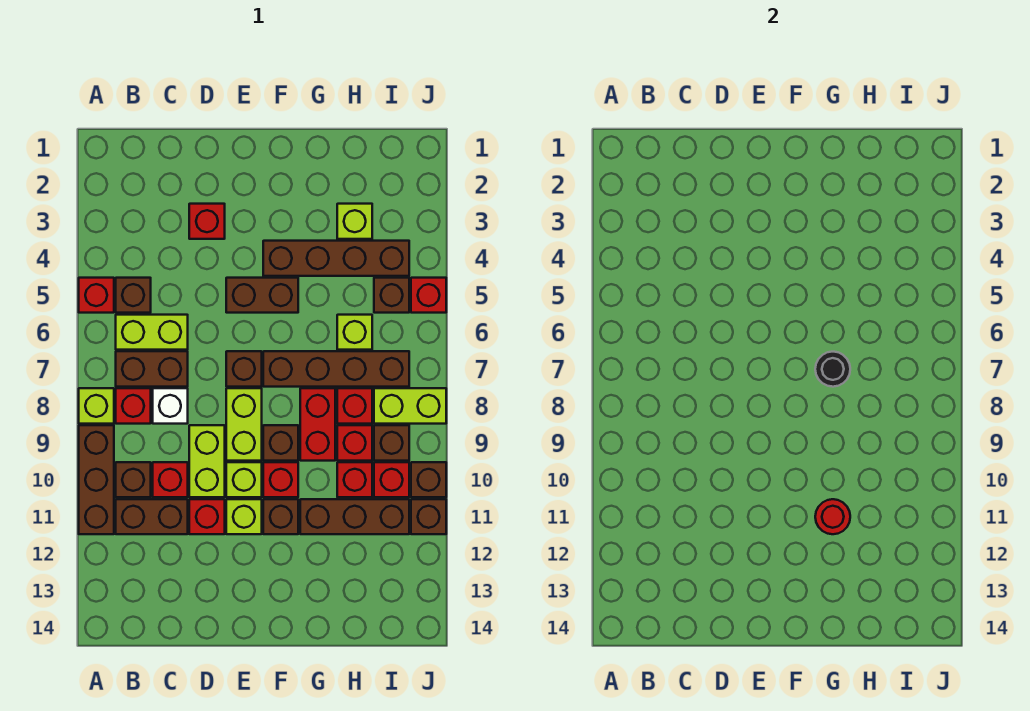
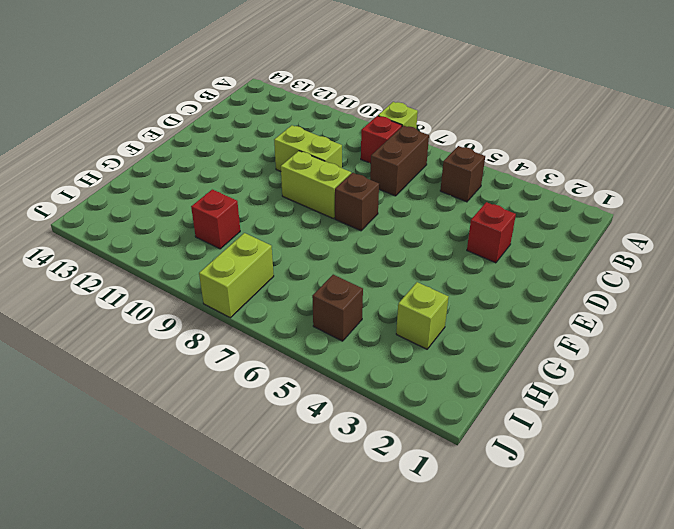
none -> red brick A5 level 1
none -> brown brick A9:A11 level 1
none -> lime brick B6:C6 level 1
none -> brown brick B10 level 1

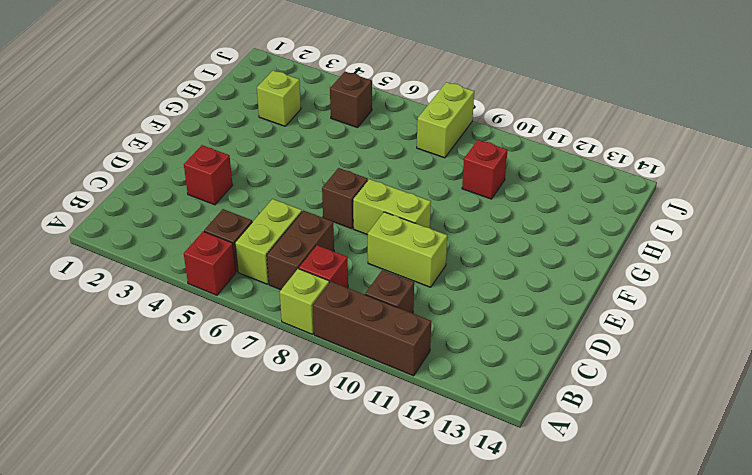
none -> brown brick B11:C11 level 1
none -> white brick C8 level 1
none -> red brick C10 level 1
none -> red brick D11 level 1

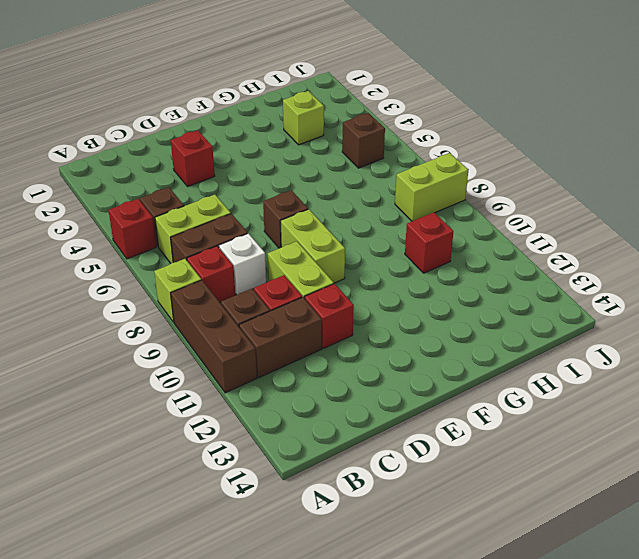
none -> brown brick E5:F5 level 1
none -> lime brick E10 level 1
none -> lime brick E11 level 1
none -> brown brick F4:I4 level 1

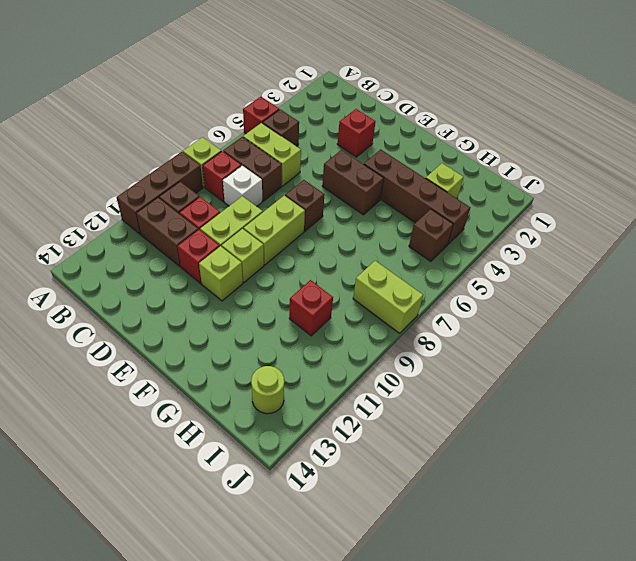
lime round brick I13 level 1 -> none
none -> brown brick F7:I7 level 1
none -> brown brick F9 level 1
none -> red brick F10 level 1
none -> brown brick F11 level 1

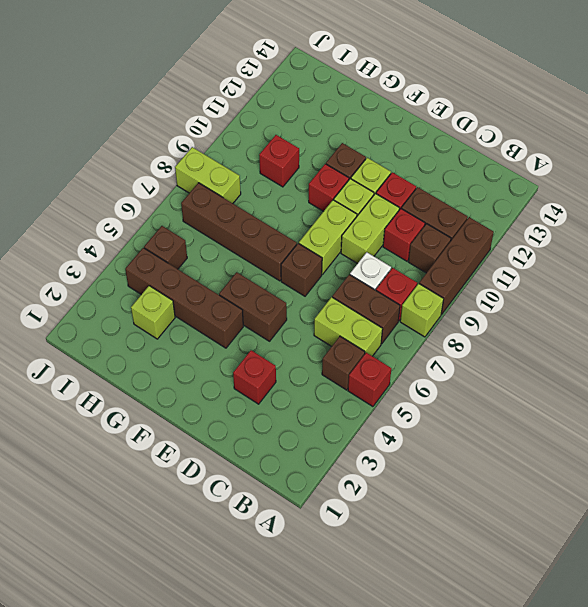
none -> brown brick F9 level 1
none -> red brick G8:G9 level 1
none -> brown brick G11:I11 level 1
none -> lime brick H6 level 1

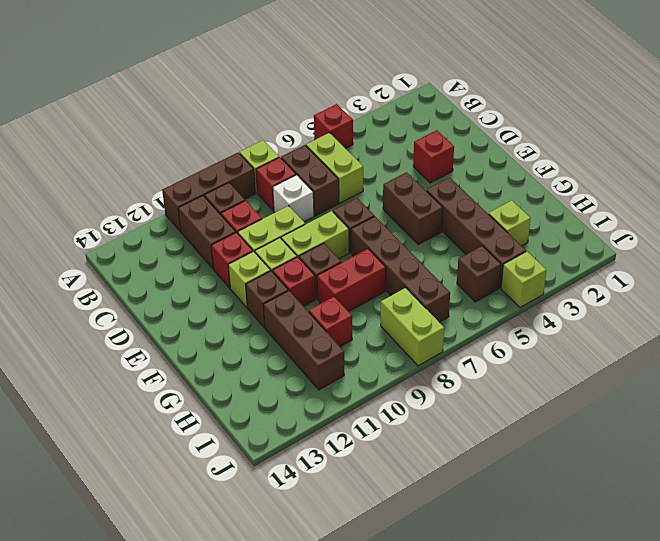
lime brick J4 level 1 -> lime brick H6 level 1
none -> brown brick B5 level 1
none -> red brick H8 level 1
none -> red brick H9 level 1
none -> brown brick I9 level 1

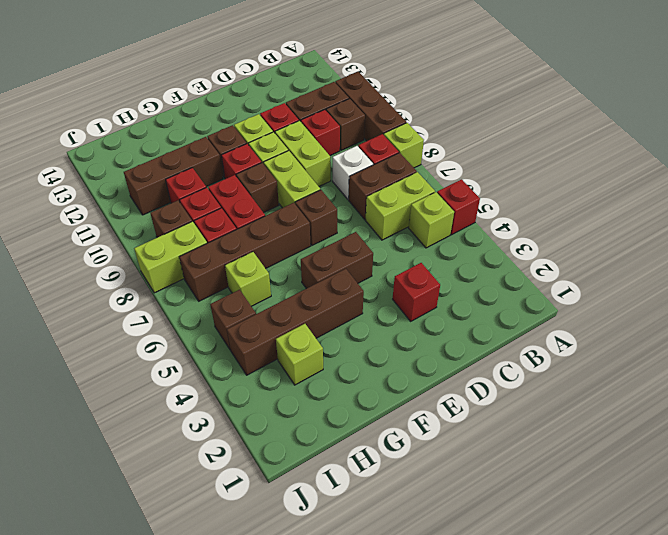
lime brick B5 level 1 -> brown brick B5 level 1
none -> red brick I10 level 1
none -> red brick J5 level 1
none -> brown brick J10 level 1
none -> brown brick J11 level 1

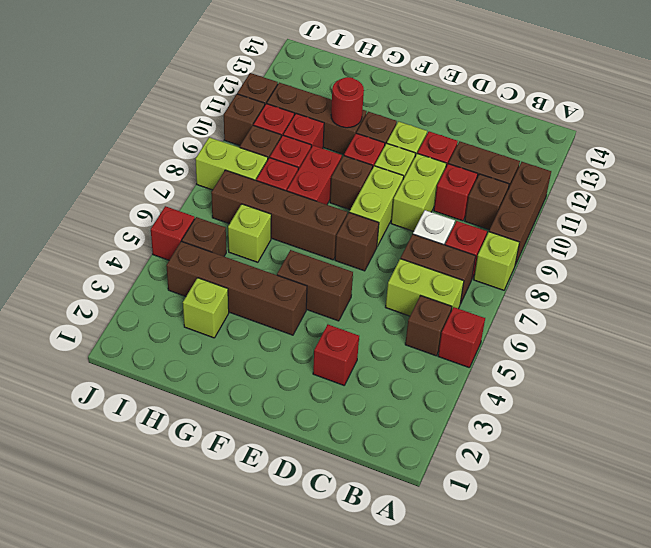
none -> black round brick G7 level 2

